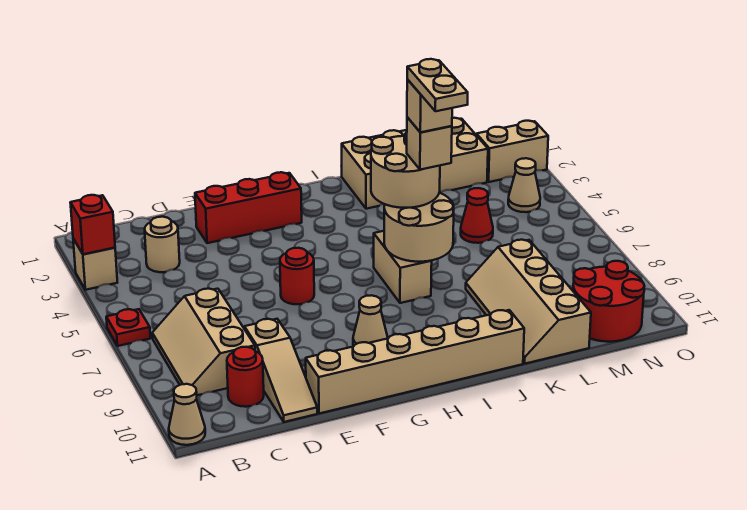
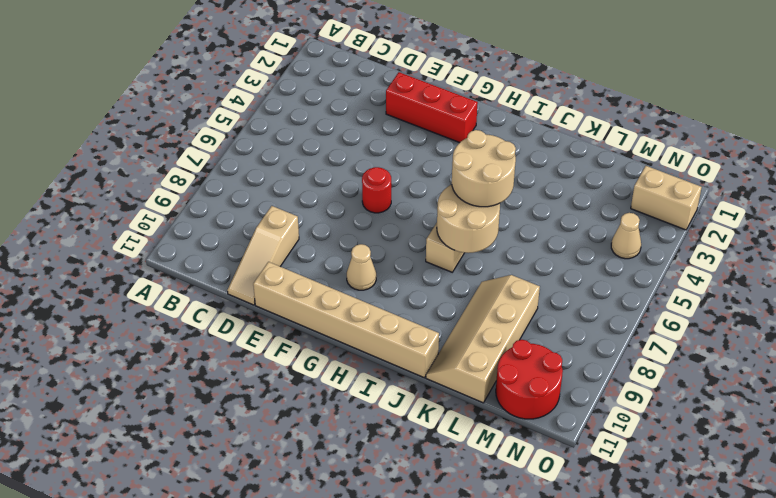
none -> tan brick A3 level 1
none -> red plate A6 level 1
none -> tan cone A11 level 1

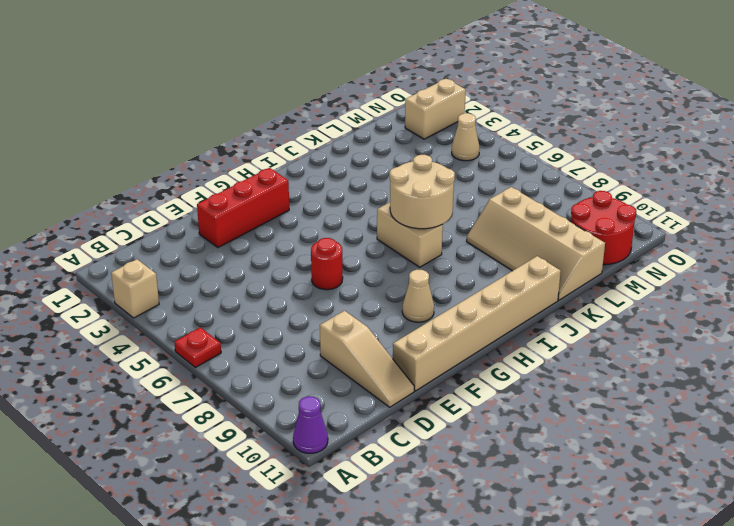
purple cone A11 level 1 -> tan cone A11 level 1
none -> tan slope B7:C9 level 1 top C
none -> tan round brick C3 level 1
none -> red round brick C10 level 1

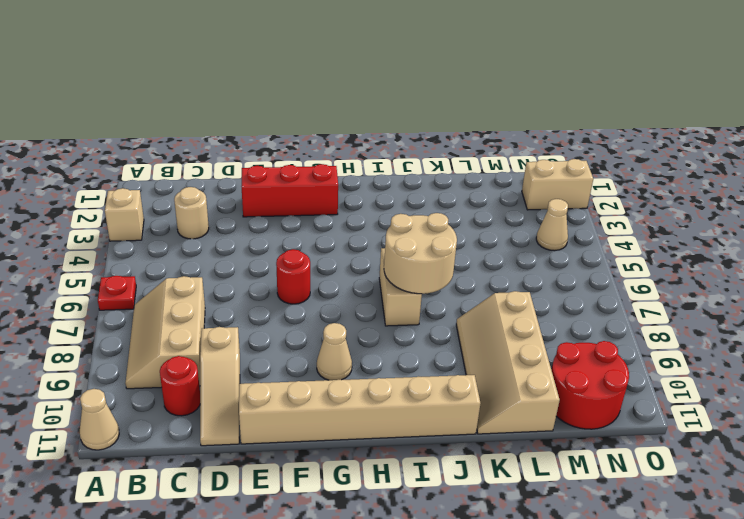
none -> tan brick J1:M2 level 1
none -> red cone L5 level 1
none -> red brick A3 level 2

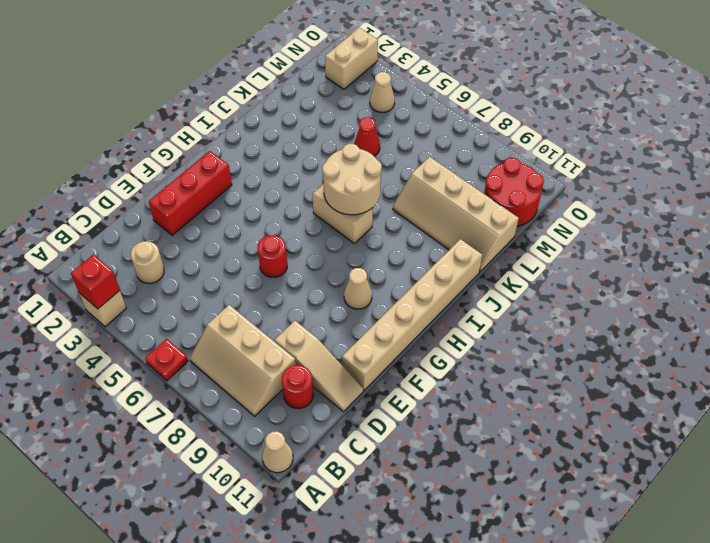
none -> tan brick J1:M2 level 1
none -> tan round brick I5:J6 level 3
none -> tan brick J6 level 4

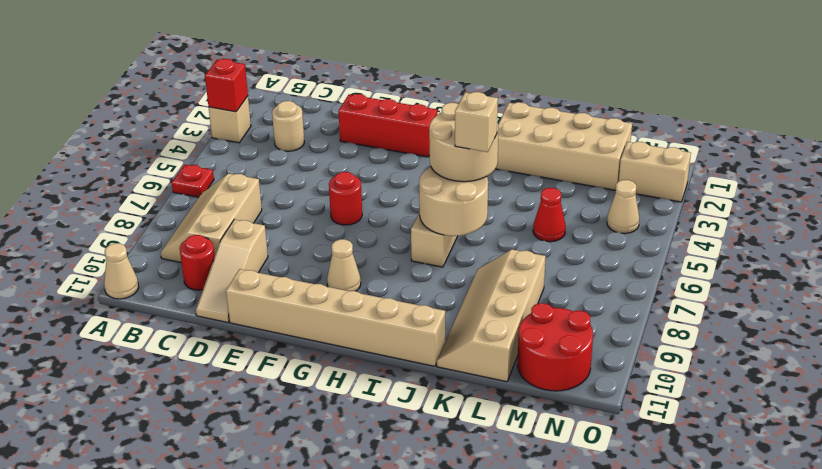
none -> tan brick J6 level 5
none -> tan plate J6:J7 level 6

